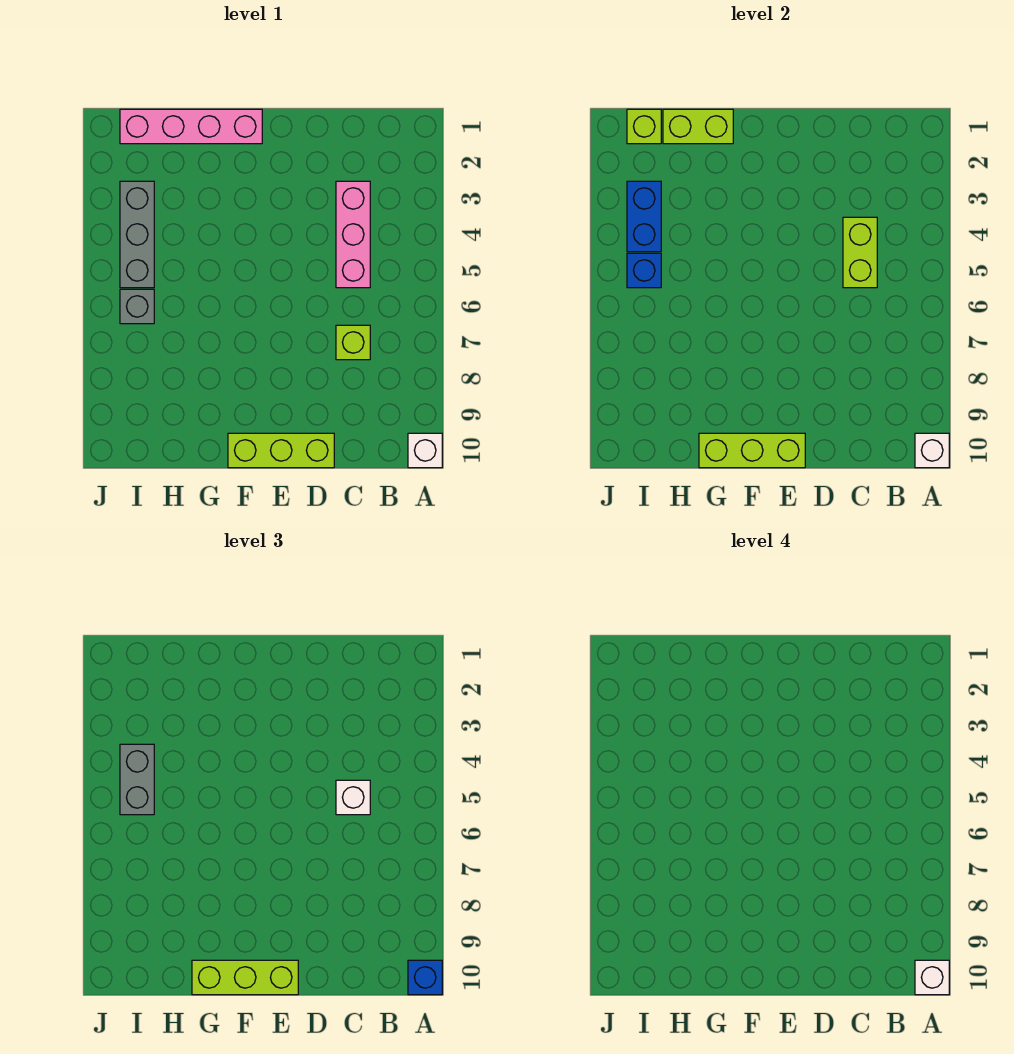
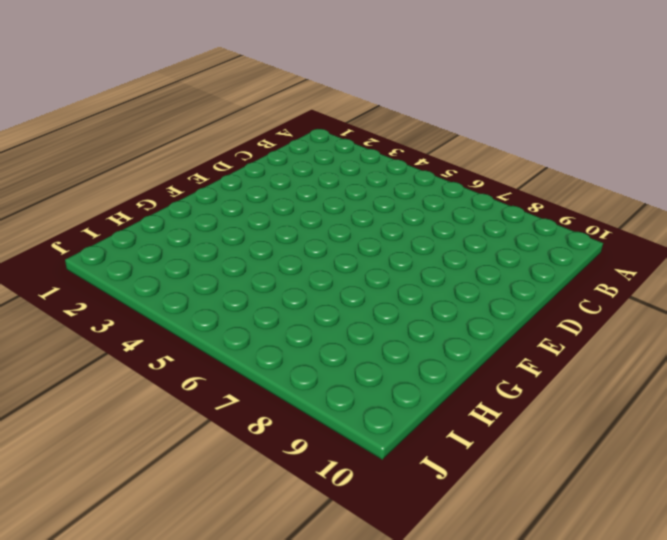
none -> white brick A10 level 1
none -> pink brick C3:C5 level 1
none -> lime brick C7 level 1

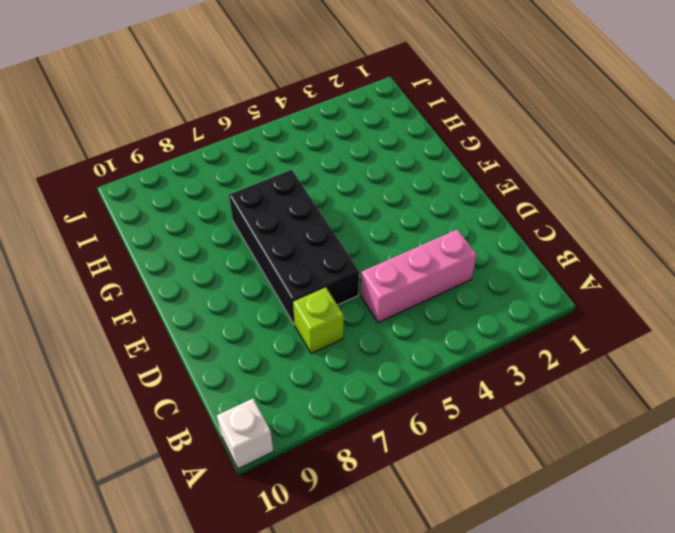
black brick D6:G7 level 1 -> none
none -> lime brick D10:F10 level 1
none -> pink brick F1:I1 level 1
none -> grey brick I3:I5 level 1

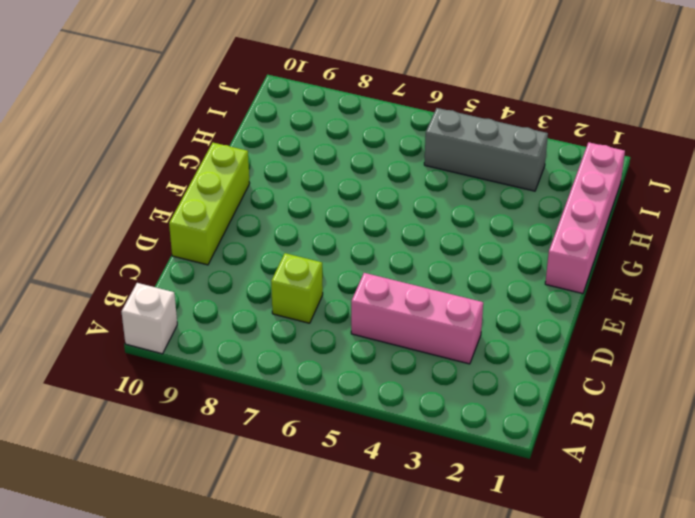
none -> grey brick I6 level 1
none -> white brick A10 level 2
none -> lime brick C4:C5 level 2

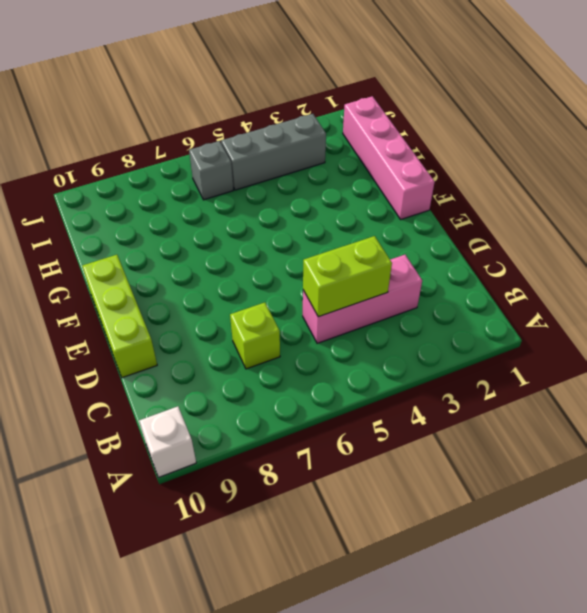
none -> white brick A10 level 2
none -> lime brick E10:G10 level 2
none -> lime brick G1:H1 level 2

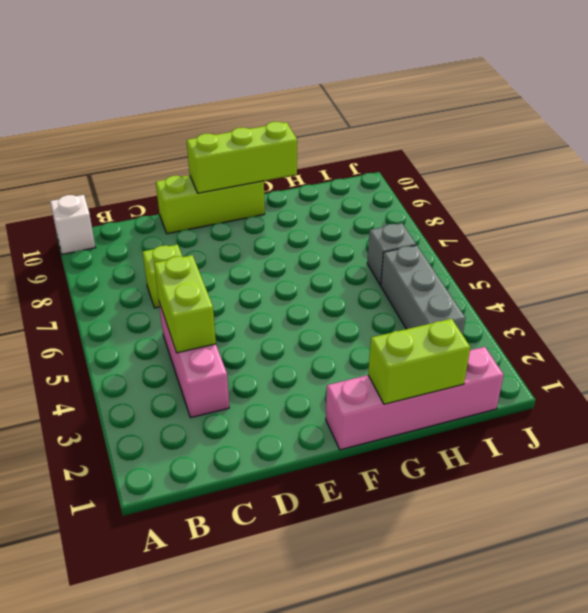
none -> white brick A10 level 2
none -> lime brick I1 level 2
none -> blue brick I3:I4 level 2

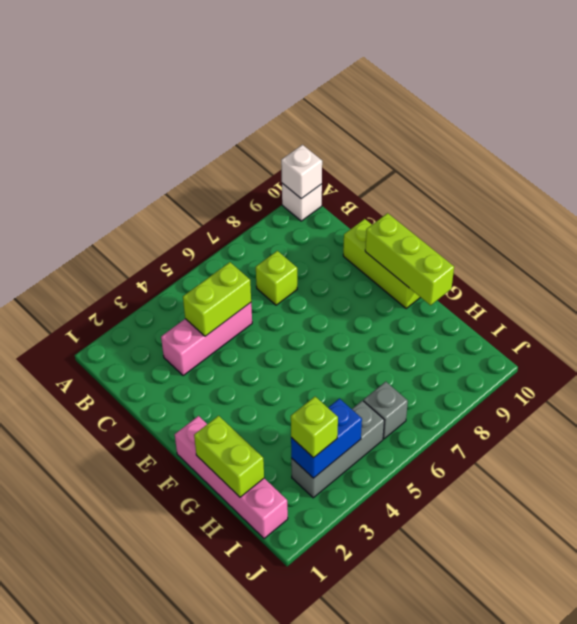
lime brick I3 level 3 -> lime brick I1 level 2
none -> blue brick I5 level 2
none -> blue brick A10 level 3
none -> white brick C5 level 3

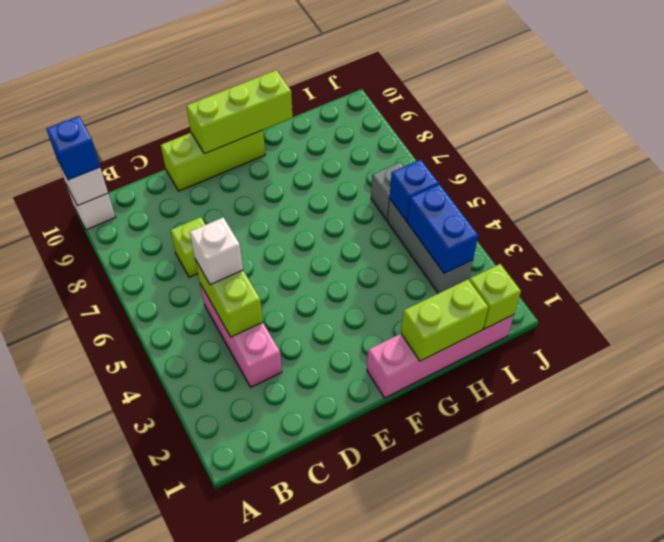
none -> lime brick E10:G10 level 3
none -> grey brick I4:I5 level 3
none -> white brick A10 level 4

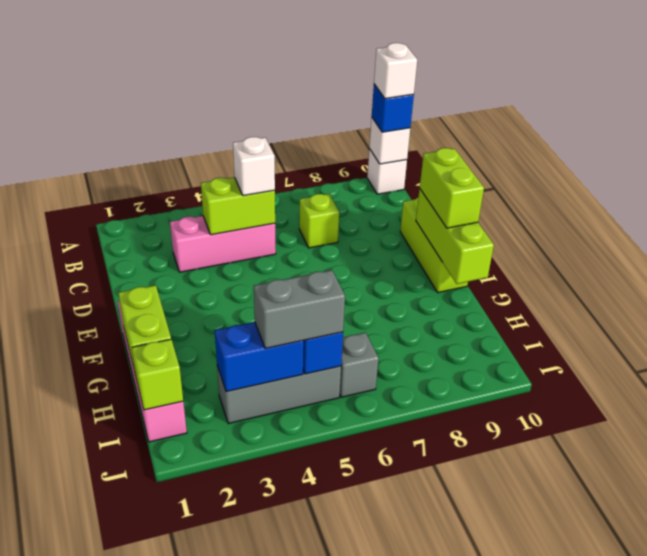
lime brick E10:F10 level 3 -> lime brick E10:G10 level 3

